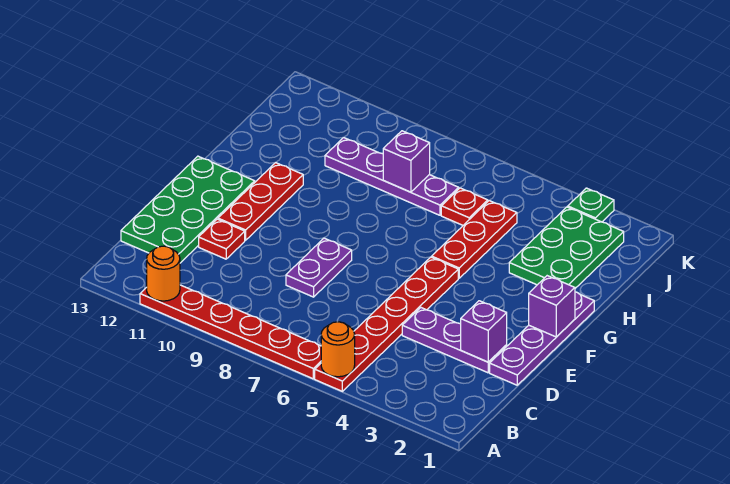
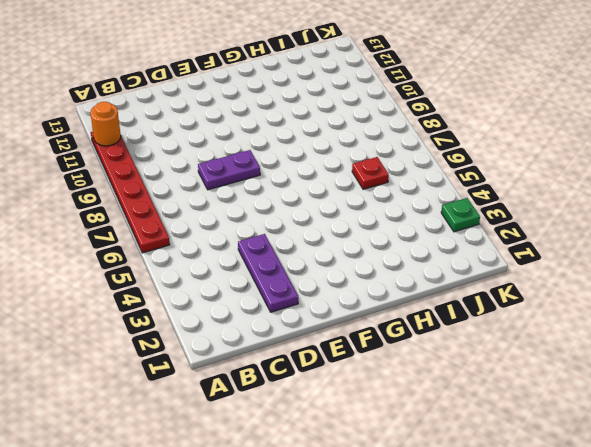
none -> red plate A5:F5 level 1
none -> green plate C12:F13 level 1
none -> purple plate D1:G1 level 1

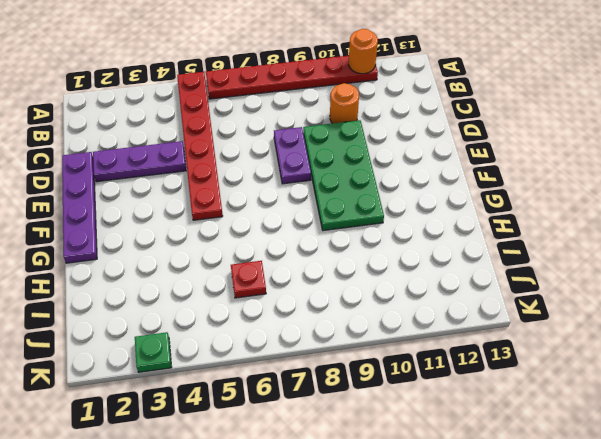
orange round brick C10 level 1 -> orange round brick A5 level 2
green plate D9:G10 level 1 -> green plate C12:F13 level 1
none -> red plate D11 level 1
none -> red plate E11:G11 level 1
none -> red plate G5:I5 level 1

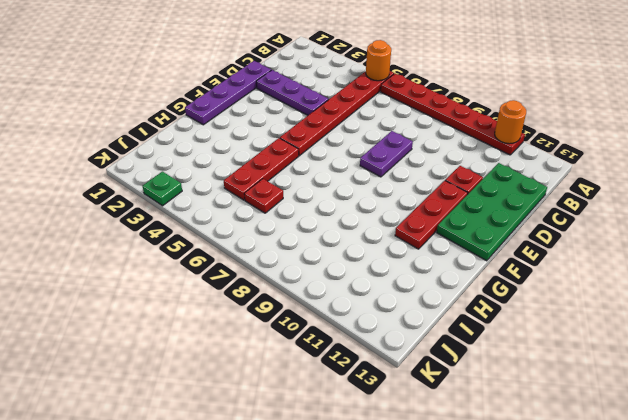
none -> green plate H2:J3 level 1
none -> purple plate I7:I10 level 1
none -> purple brick D2 level 2

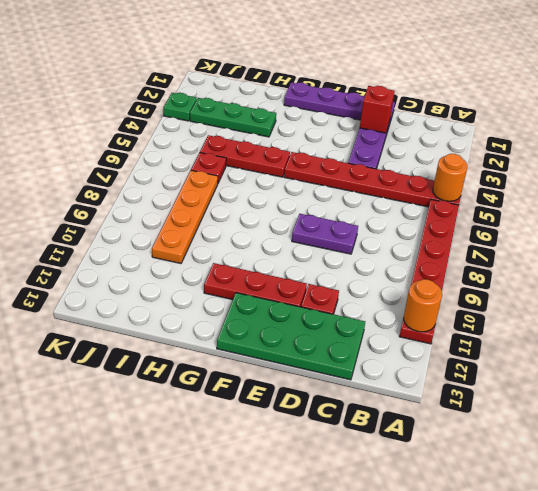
red brick D2 level 2 -> purple brick D2 level 2
green plate H3:J3 level 1 -> green plate H2:J3 level 1
orange plate I7:I10 level 1 -> purple plate I7:I10 level 1
none -> purple brick F1 level 2
none -> purple brick I8 level 2

